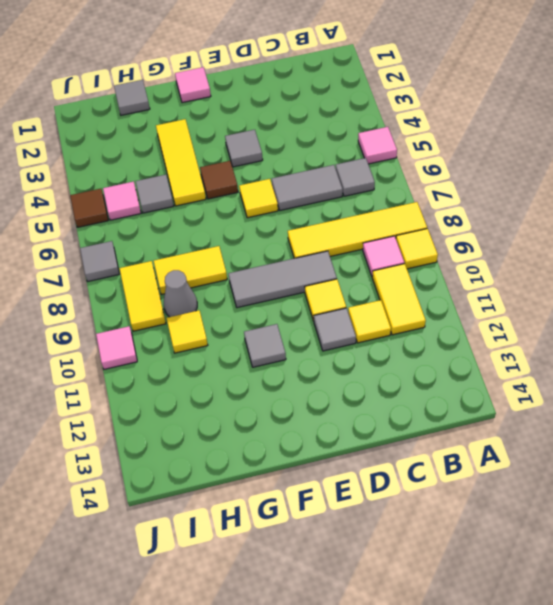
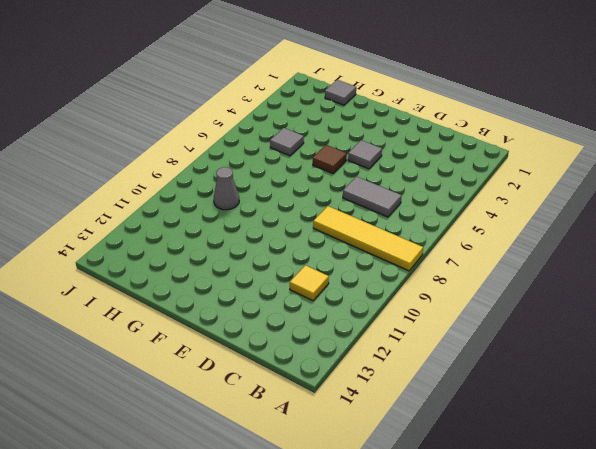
none -> pink tile A5 level 1
none -> yellow tile A9 level 1
none -> grey tile B6 level 1

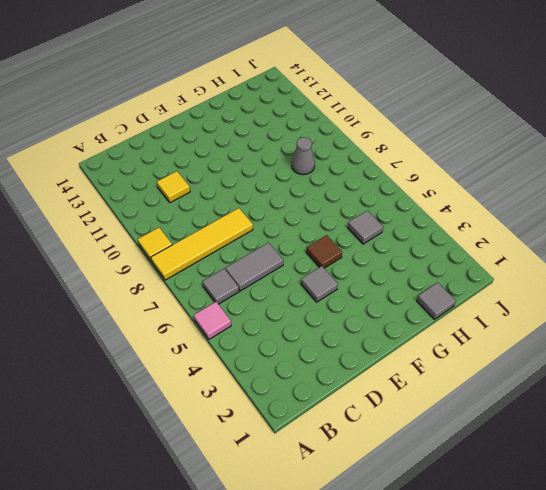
none -> pink tile B9 level 1
none -> yellow tile B10:B11 level 1
none -> grey tile D9:F9 level 1

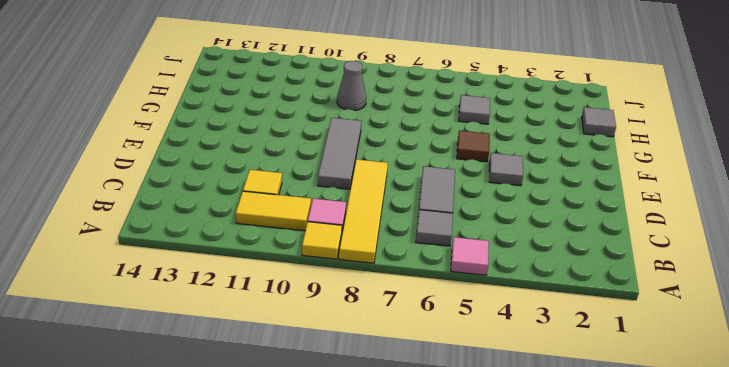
none -> yellow tile D10 level 1
none -> grey tile D11 level 1
none -> yellow tile E6 level 1

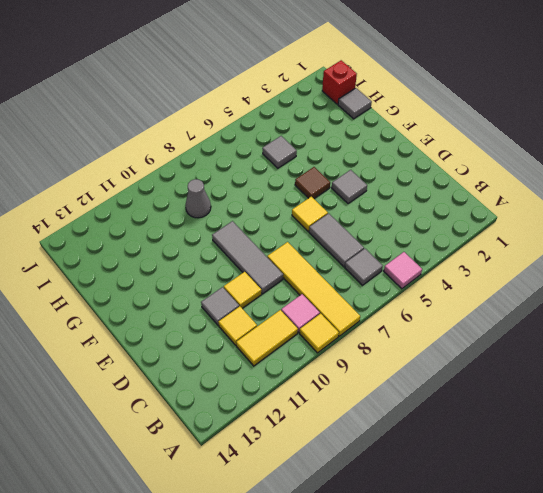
red brick I1 level 1 -> none
none -> pink tile F1 level 1
none -> grey tile F11 level 1
none -> yellow tile G3:G5 level 1

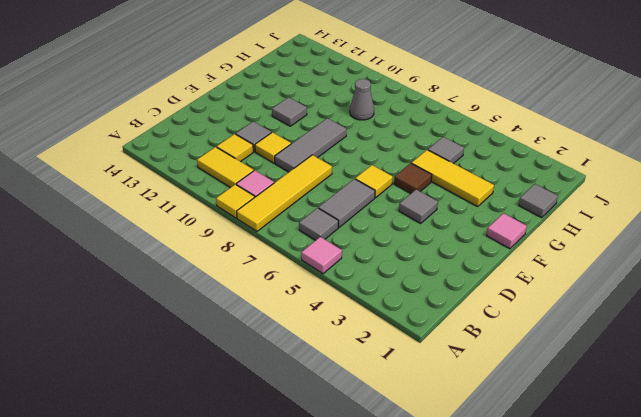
none -> yellow tile G8:H8 level 1
none -> yellow tile H10 level 1
none -> pink tile I5 level 1

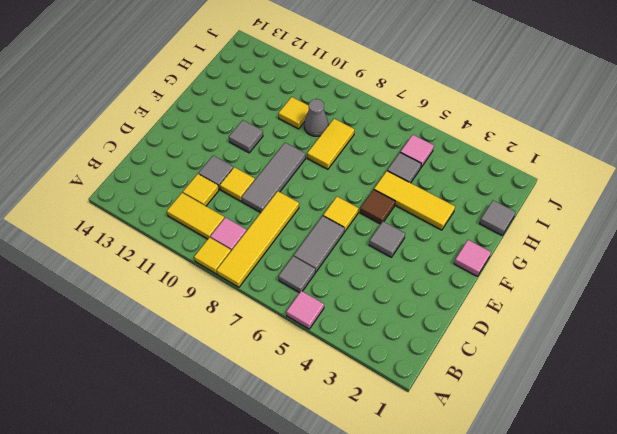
none -> yellow tile I8:I9 level 1
none -> brown tile J5 level 1
none -> grey tile J7 level 1

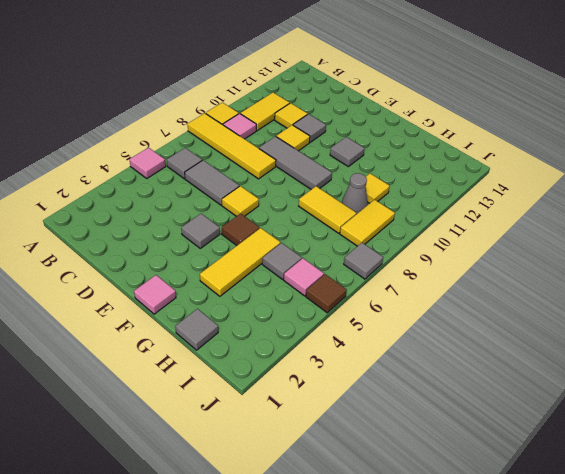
none -> pink tile J10 level 1

